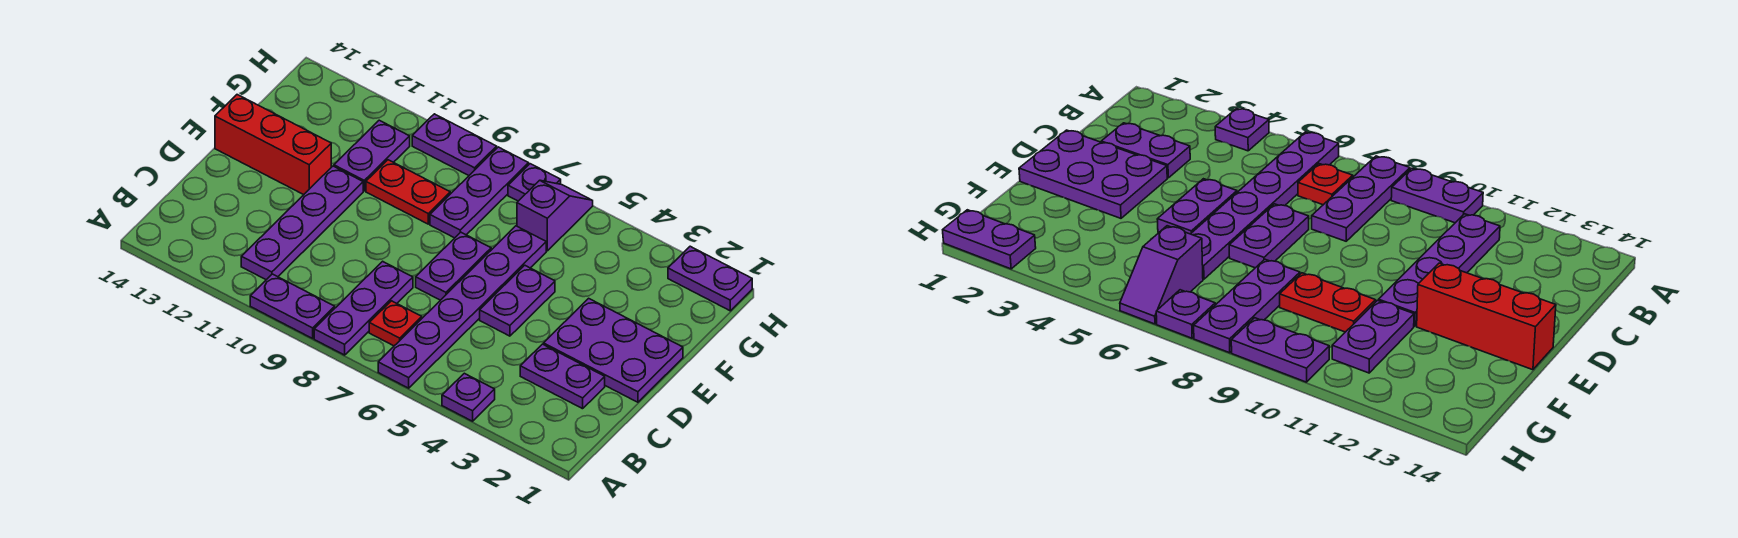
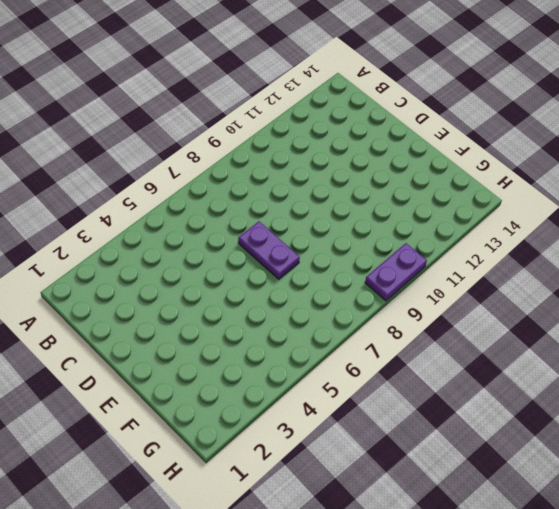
none -> purple plate A4 level 1
none -> purple plate A6:F6 level 1
none -> purple plate A8:C8 level 1

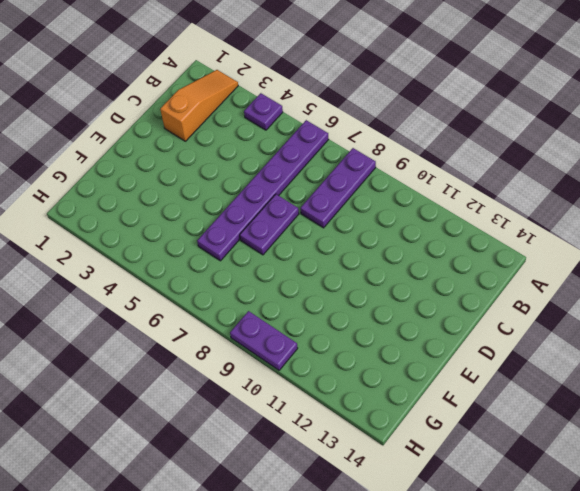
orange slope A2:C2 level 1 top C -> purple plate C2:C3 level 1
none -> purple plate A9:A10 level 1
none -> red plate B7 level 1
none -> purple plate B11:E11 level 1

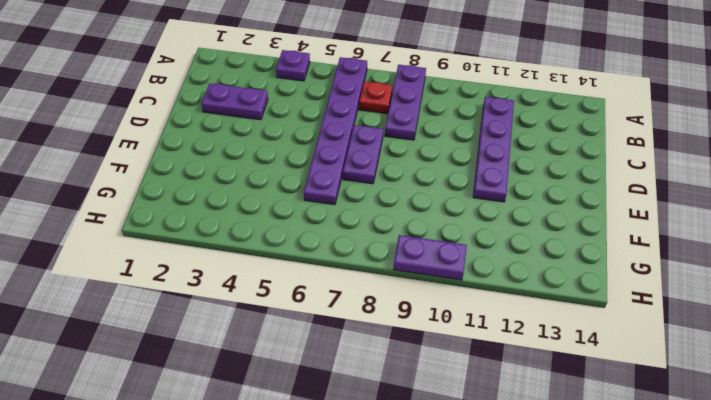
none -> purple plate A9:A10 level 1
none -> purple plate D1:E3 level 1
none -> purple plate D5:E5 level 1

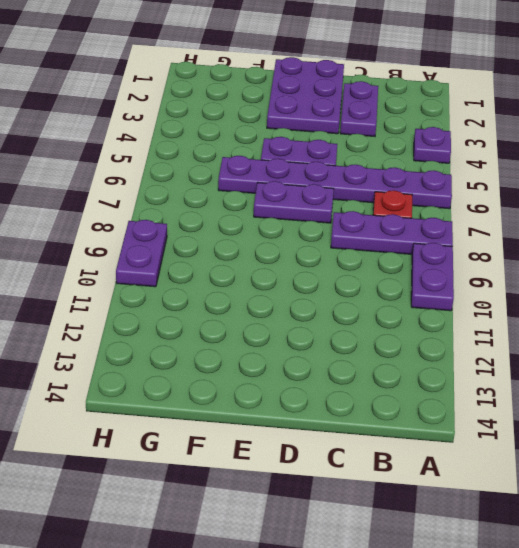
none -> purple plate B11:E11 level 1
none -> red brick E12:E14 level 1
none -> purple plate F8:H8 level 1

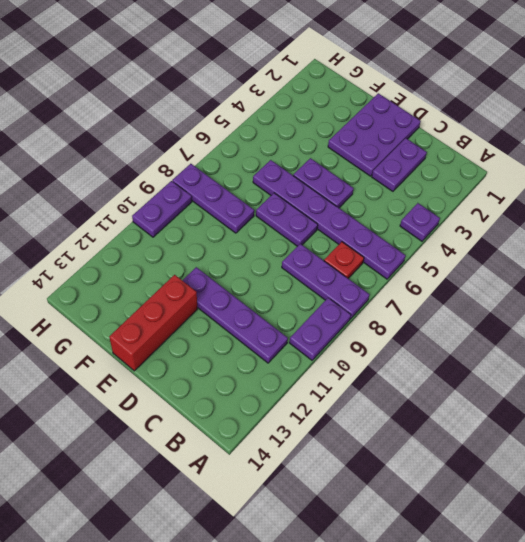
none -> red plate F9:F10 level 1
none -> purple plate F11:G11 level 1
none -> purple slope G6:H6 level 1 top G

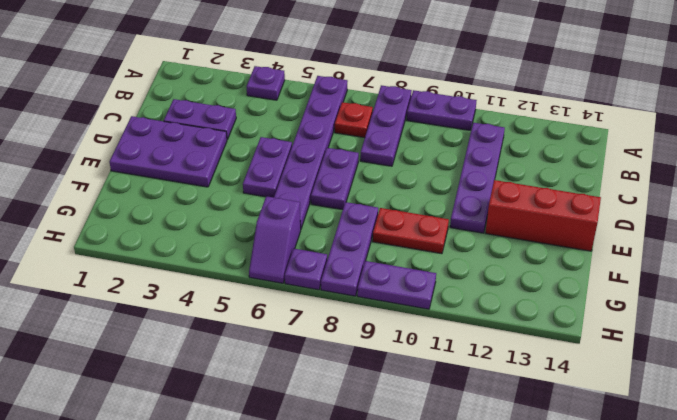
none -> purple plate F11:G11 level 1
none -> purple plate H1:H2 level 1

